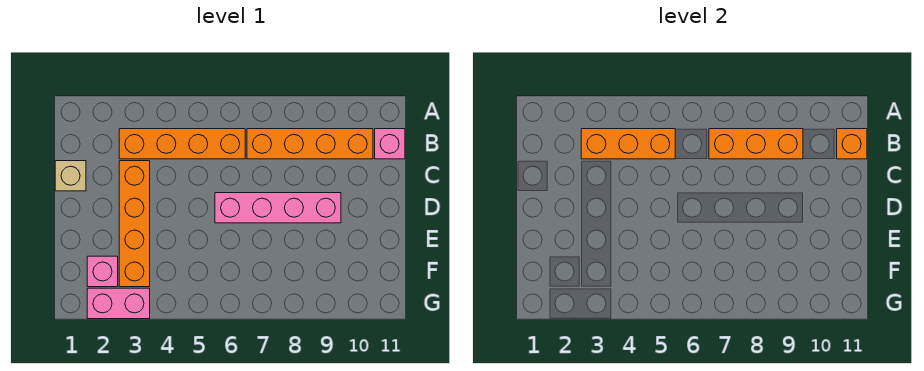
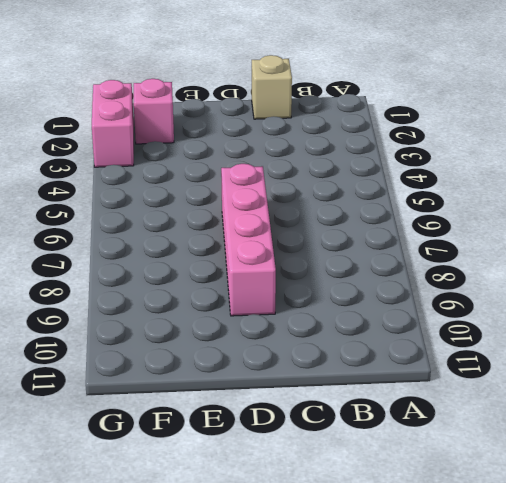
none -> orange brick B3:B6 level 1
none -> orange brick B7:B10 level 1

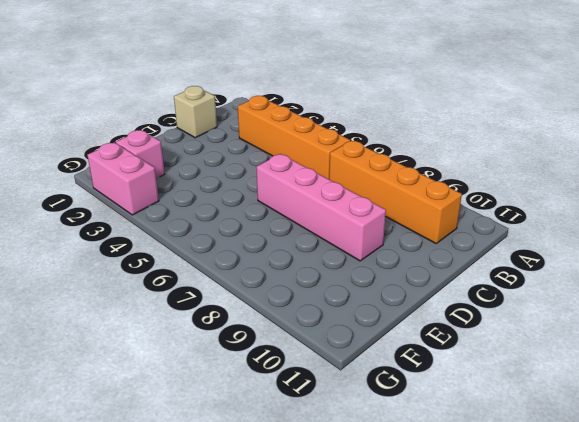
none -> pink brick B11 level 1
none -> orange brick C3:F3 level 1

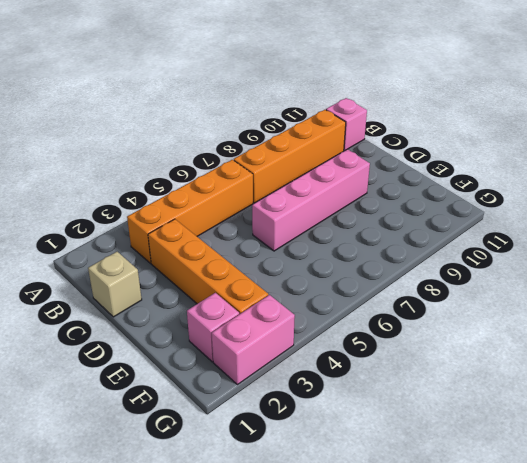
none -> orange brick B3:B5 level 2
none -> orange brick B7:B9 level 2

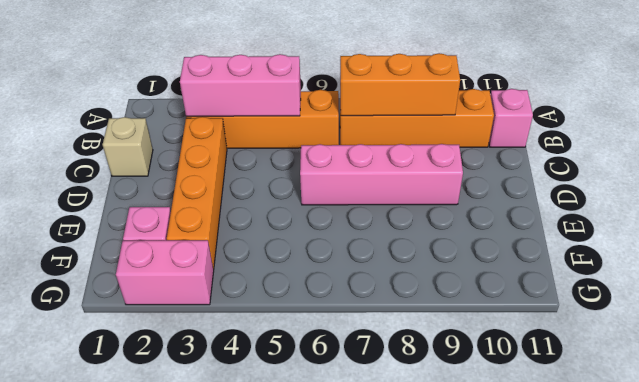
pink brick B3:B5 level 2 -> orange brick B3:B5 level 2
none -> orange brick B11 level 2

